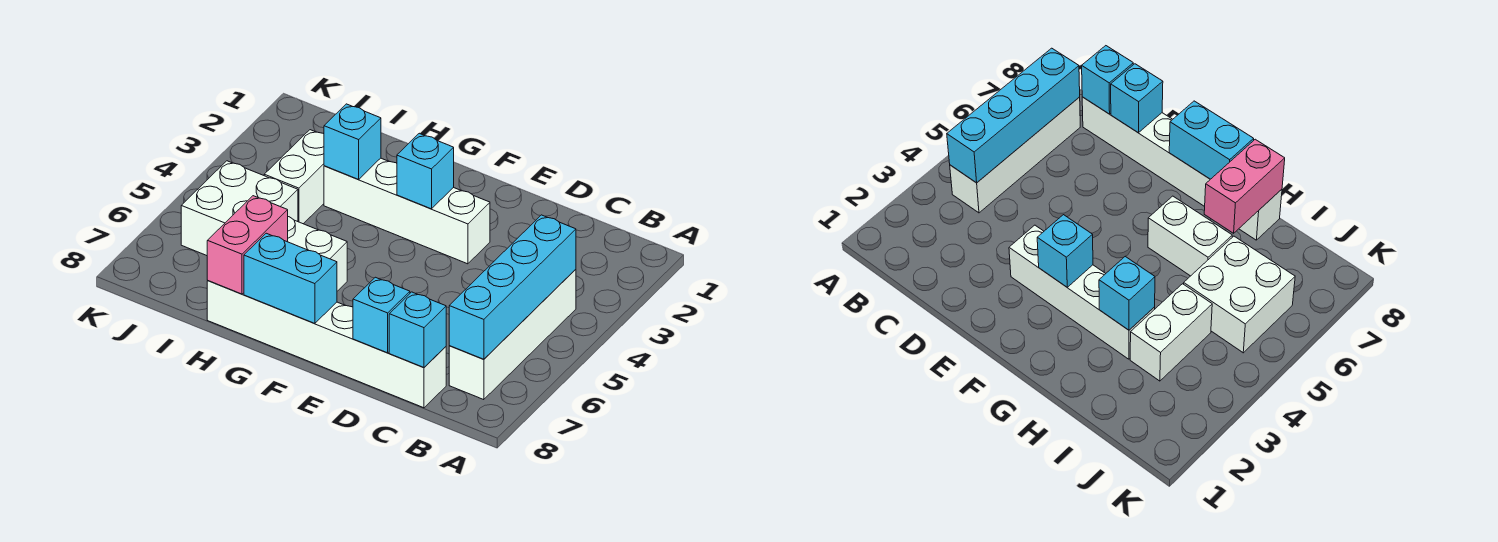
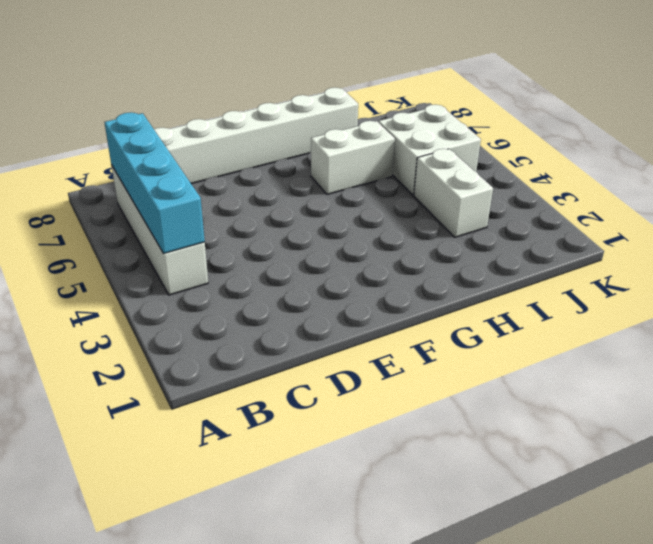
none -> white brick E3:H3 level 1
none -> cyan brick C8 level 2
none -> cyan brick D8 level 2

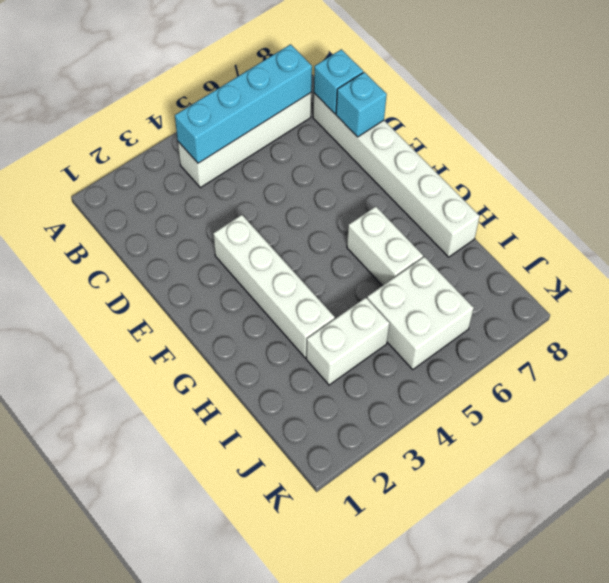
none -> cyan brick F3 level 2
none -> cyan brick F8:G8 level 2
none -> cyan brick H3 level 2

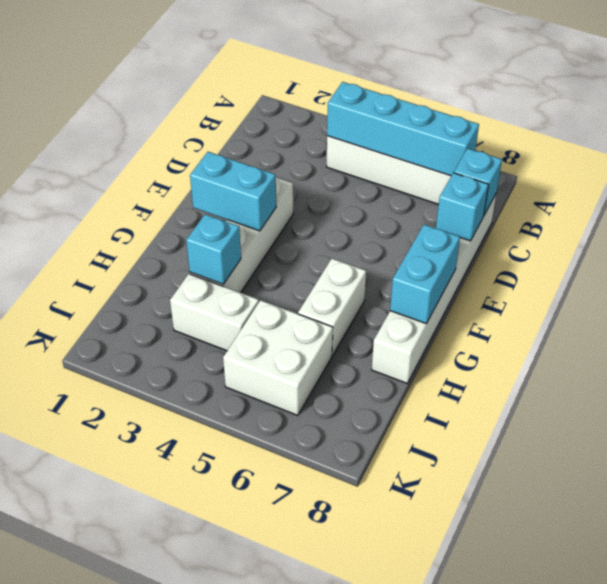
cyan brick F2:F3 level 2 -> cyan brick F3 level 2
none -> pink brick H7:H8 level 2

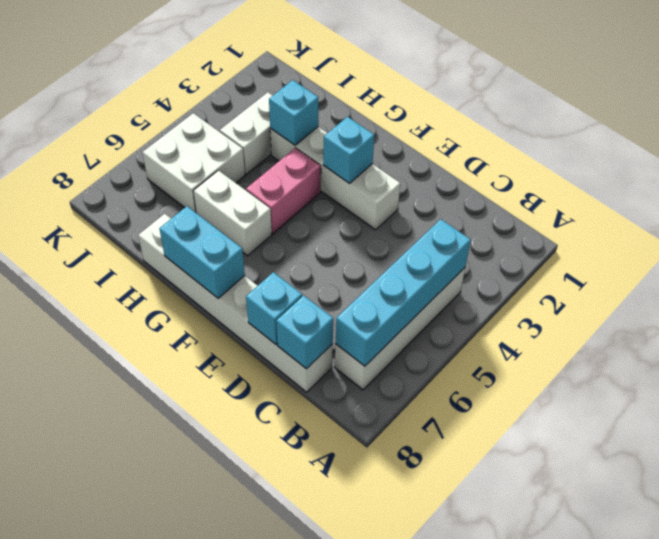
pink brick G4:G5 level 1 -> pink brick H7:H8 level 2

